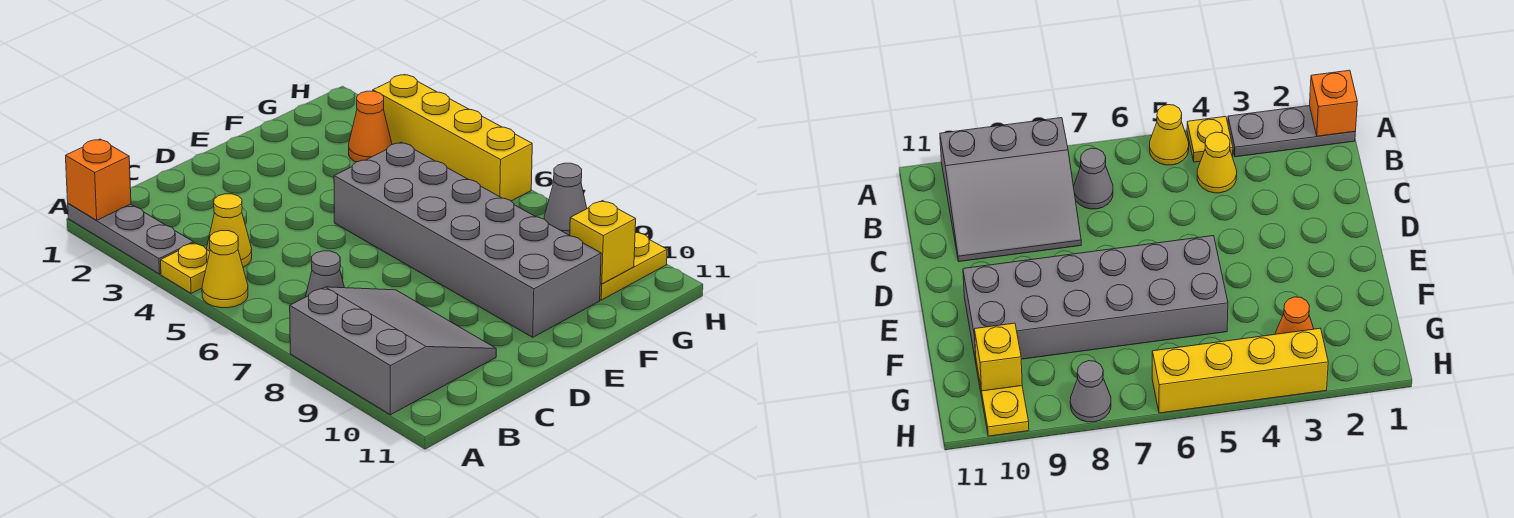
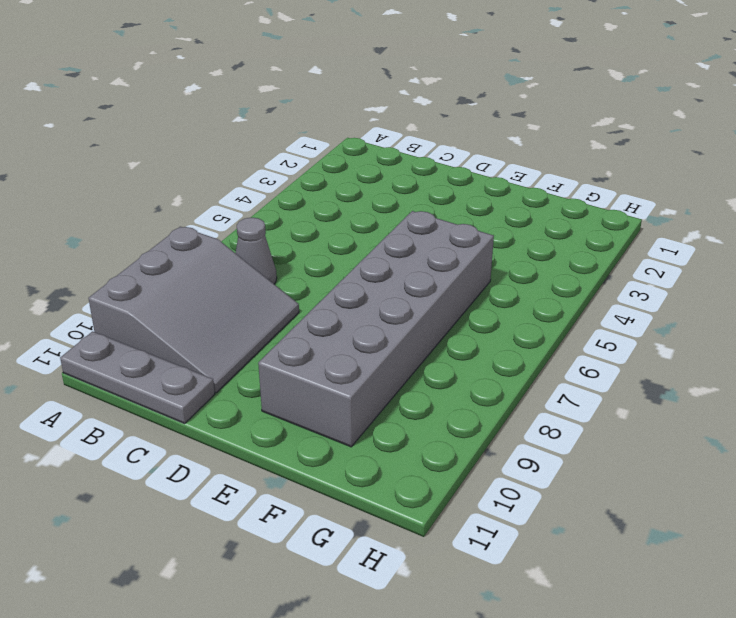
grey plate A11:C11 level 1 -> grey plate A1:A3 level 1
none -> yellow plate A4 level 1
none -> yellow cone A5 level 1
none -> yellow cone B4 level 1

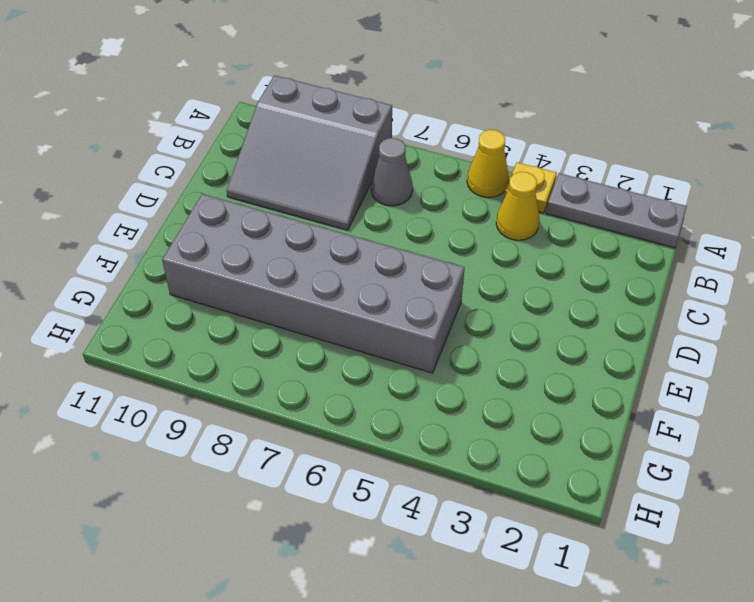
none -> orange cone G3 level 1
none -> yellow plate G10:H10 level 1
none -> yellow brick H3:H6 level 1

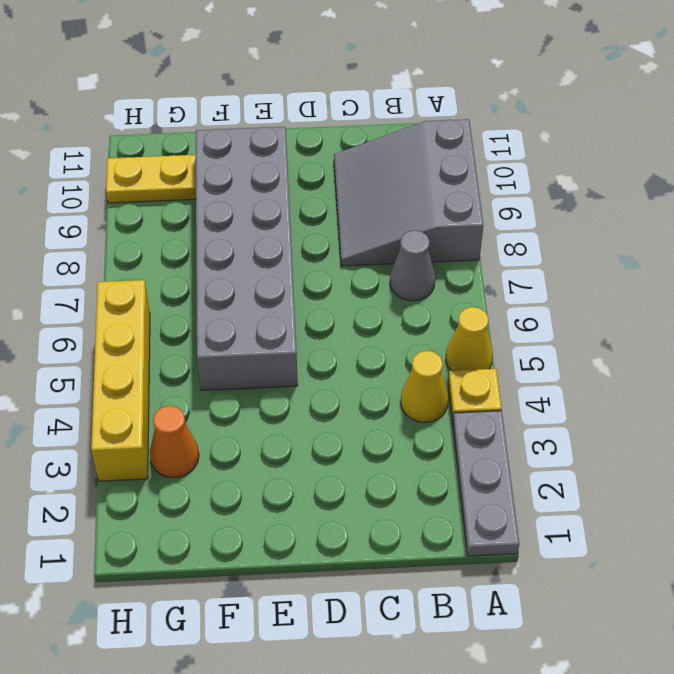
none -> grey cone H8 level 1
none -> orange brick A1 level 2
none -> yellow brick G10 level 2

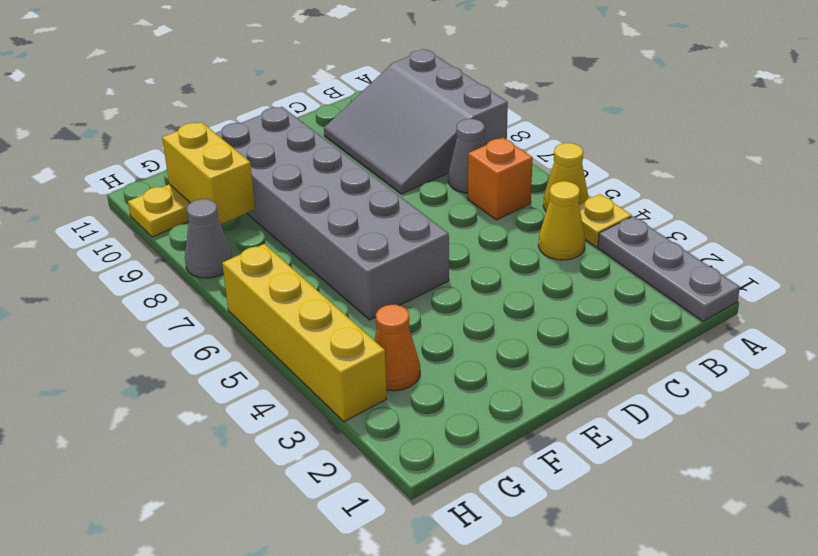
orange brick B6 level 1 -> orange brick A1 level 2
yellow brick G9:G10 level 2 -> yellow brick G10 level 2

